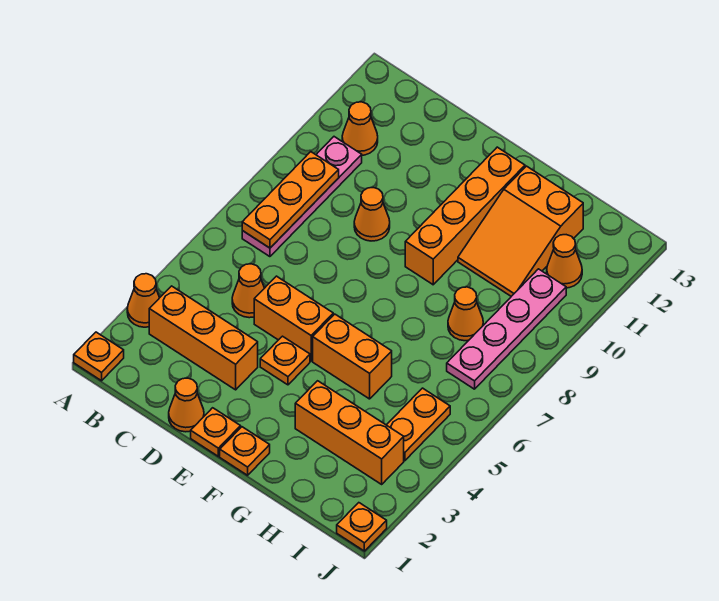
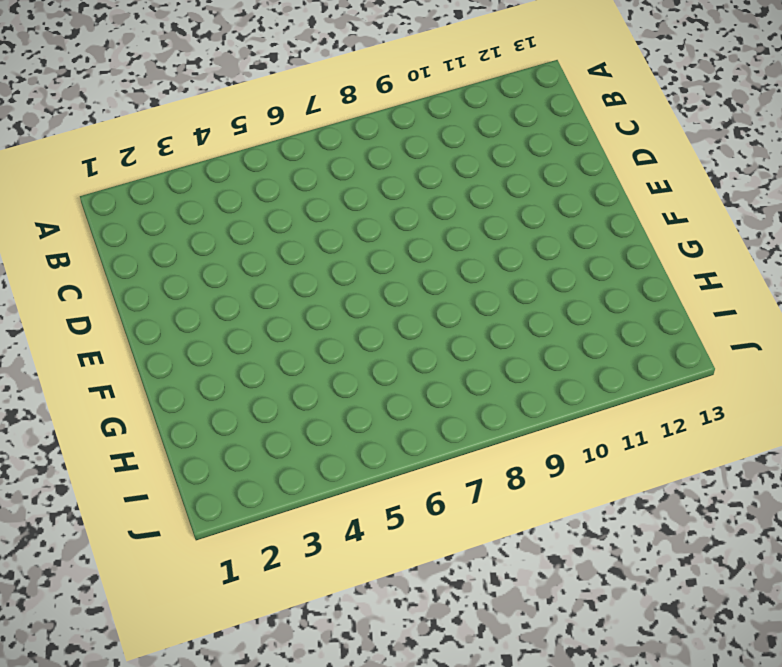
none -> orange plate A1 level 1
none -> orange cone A3 level 1
none -> orange brick B3:D3 level 1

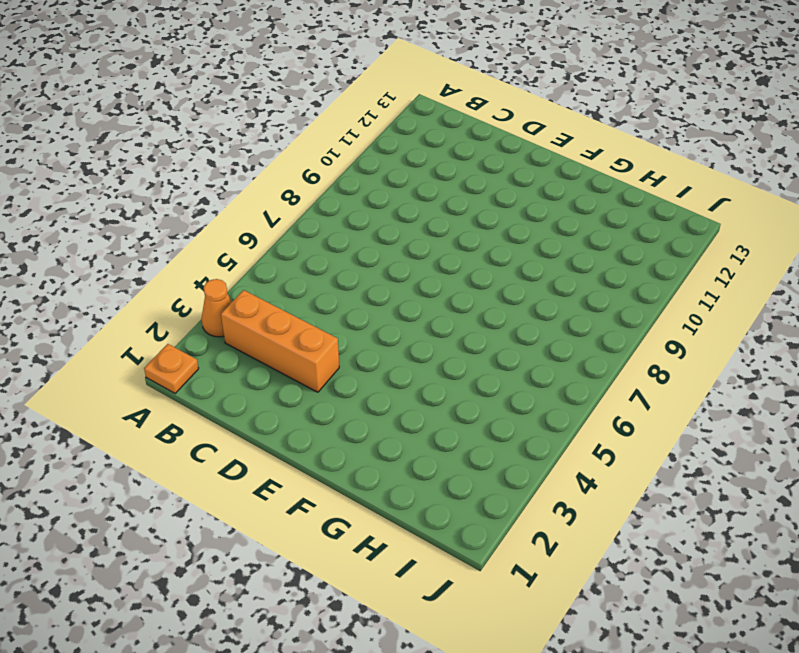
none -> pink plate B7:B10 level 1
none -> orange cone B11 level 1
none -> orange cone C5 level 1

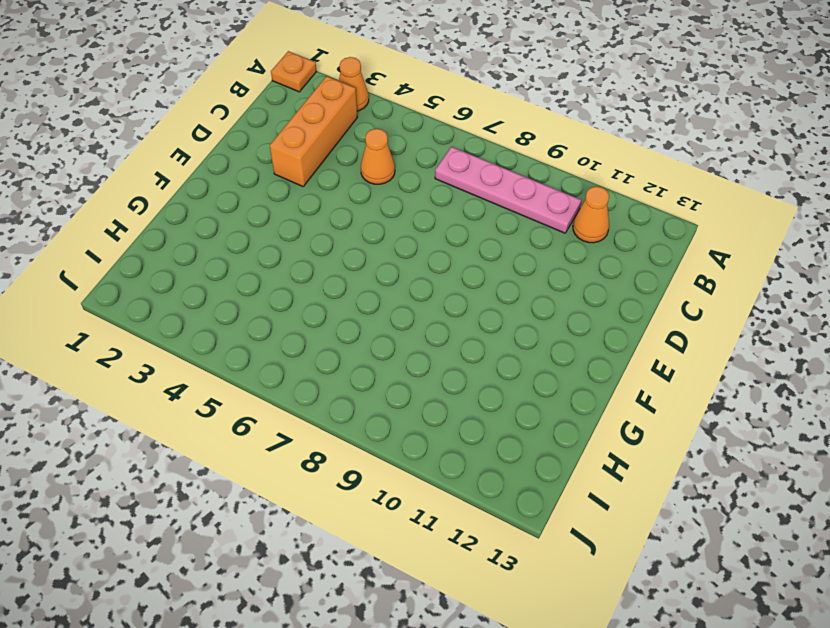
none -> orange cone D1 level 1
none -> orange brick D5:E5 level 1
none -> orange cone D9 level 1

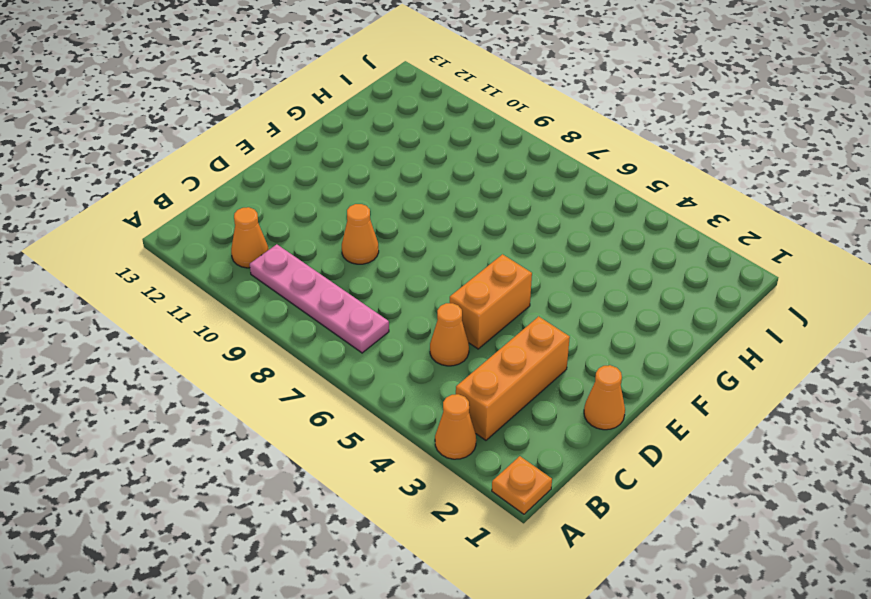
none -> orange plate E1 level 1
none -> orange plate E4 level 1
none -> orange plate F1 level 1

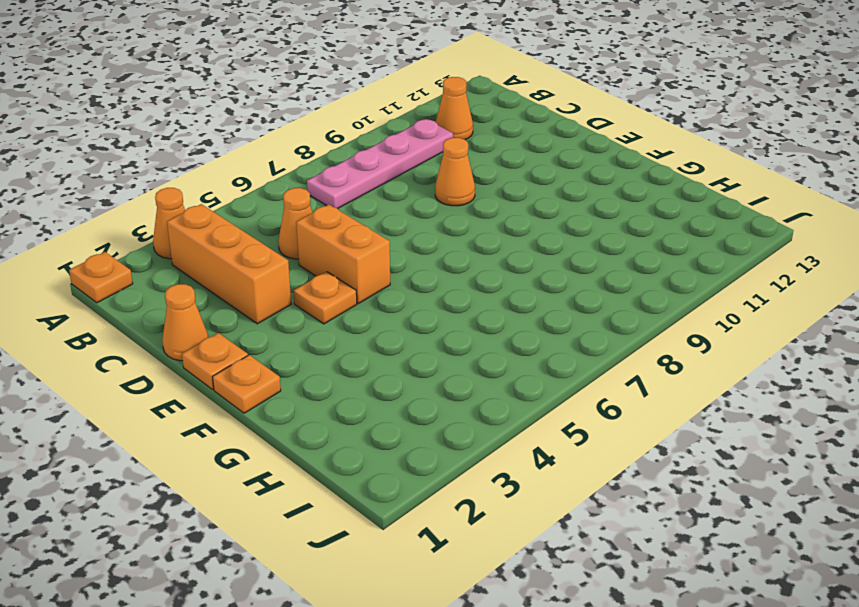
none -> orange brick F5:G5 level 1
none -> orange brick F9:F12 level 1
none -> orange brick G3:I3 level 1

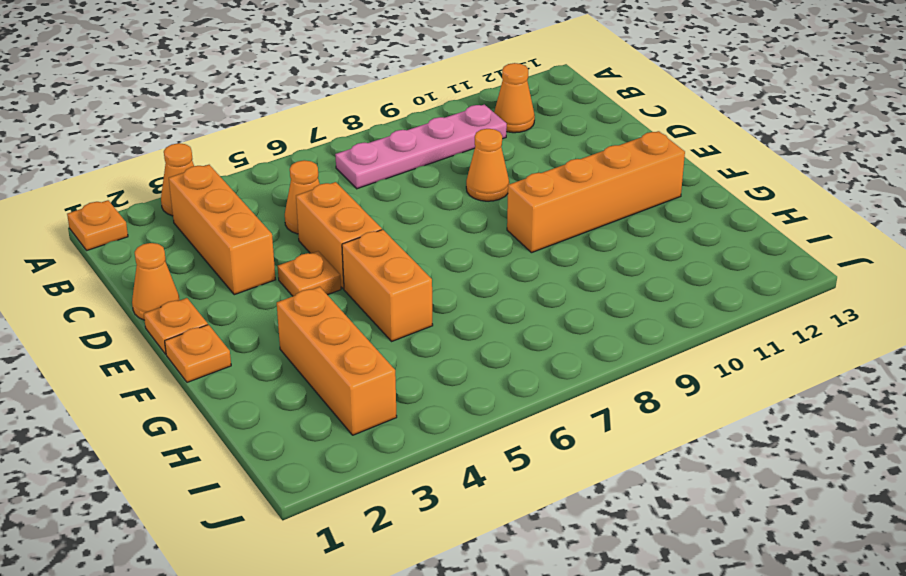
none -> orange slope G10:H12 level 1 top 12
none -> orange cone H8 level 1
none -> orange plate I4:I5 level 1

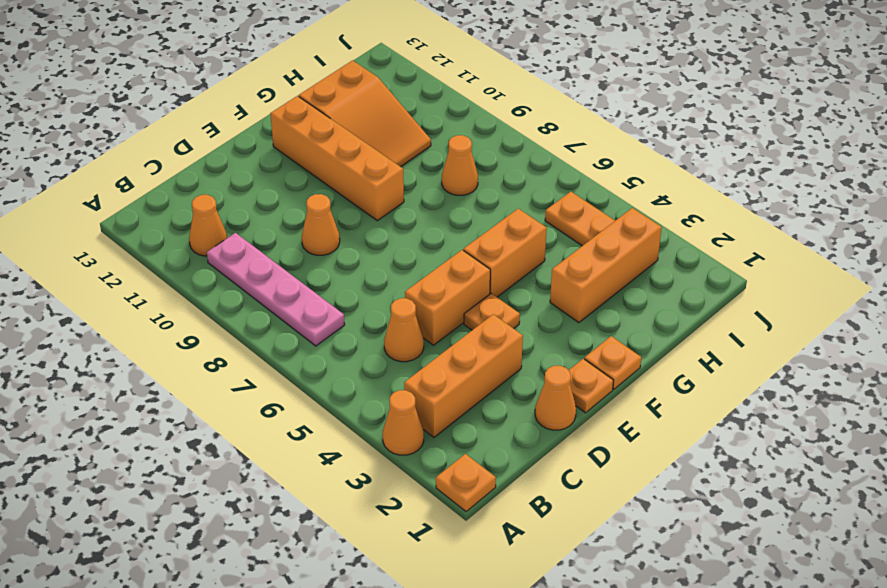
none -> pink plate I7:I10 level 1
none -> orange cone I11 level 1
none -> orange plate J1 level 1

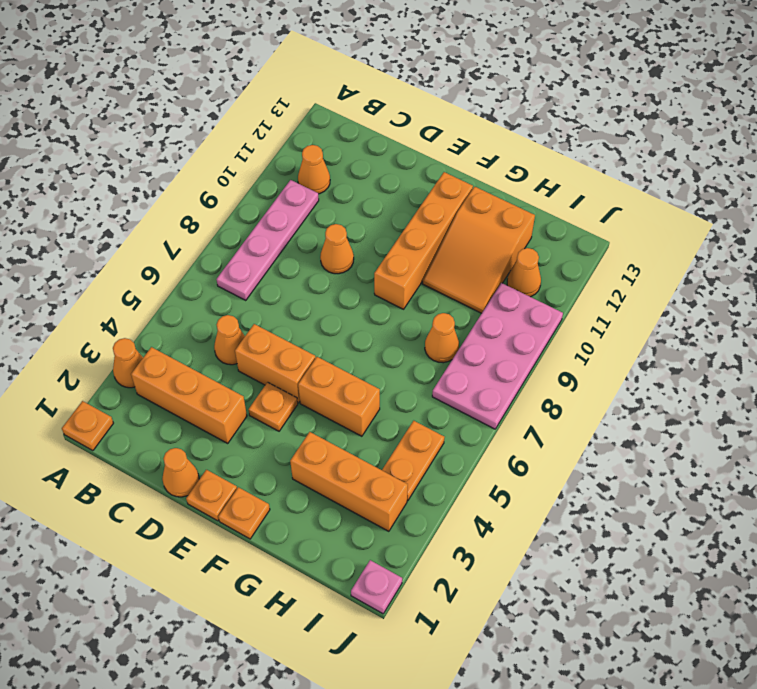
pink plate I7:J10 level 1 -> pink plate I7:I10 level 1
pink plate J1 level 1 -> orange plate J1 level 1
none -> orange plate B7:B9 level 2

